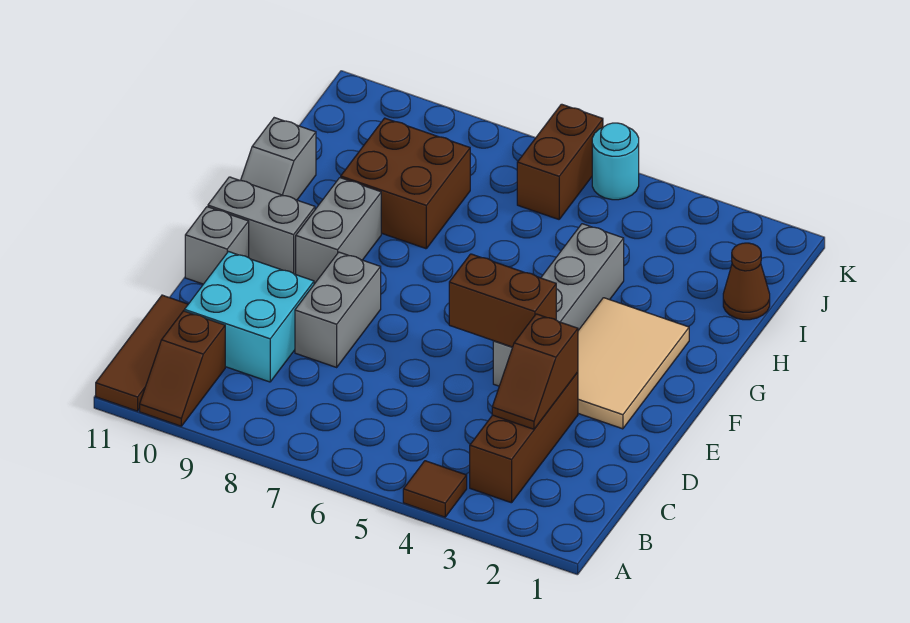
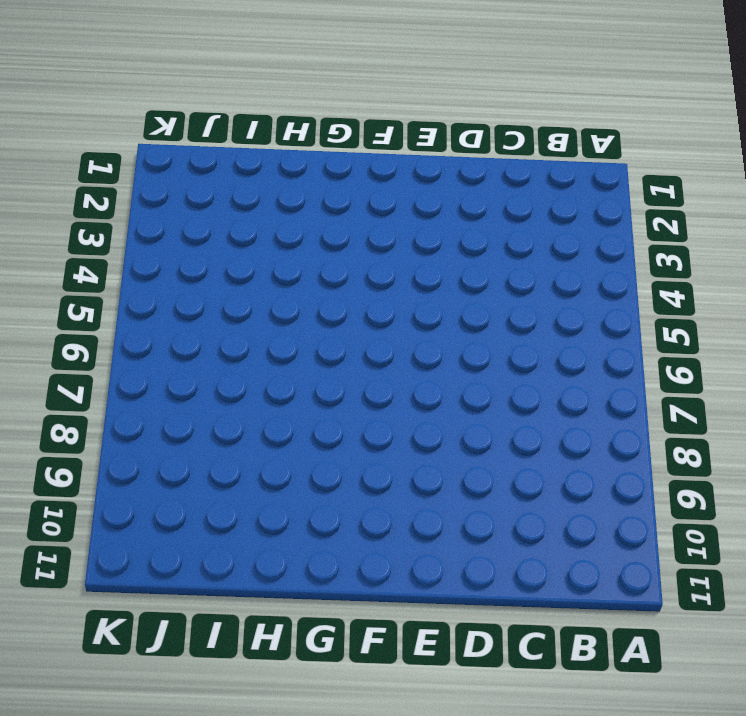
none -> brown tile A4 level 1
none -> brown slope A10:B10 level 1 top B
none -> brown tile A11:C11 level 1

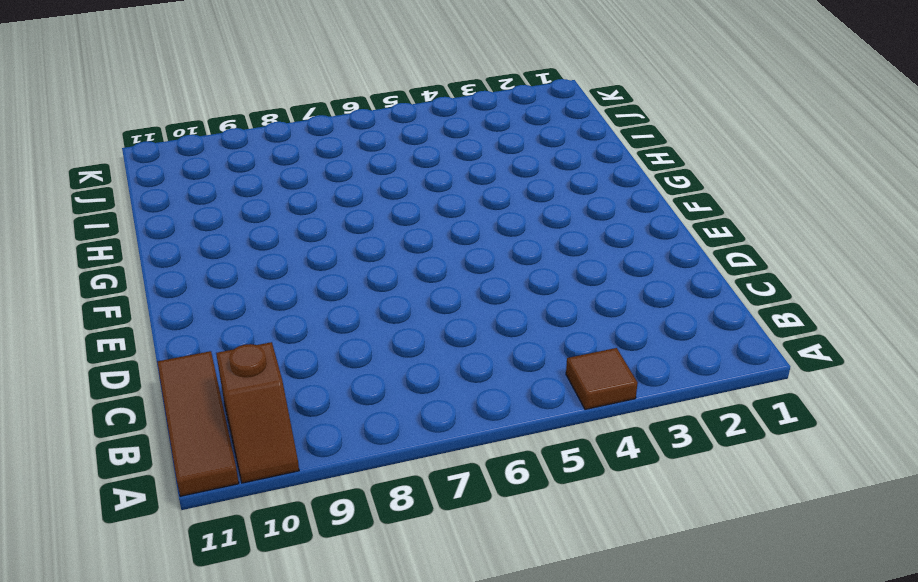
none -> brown brick B3:D3 level 1
none -> cyan brick C9:D10 level 1
none -> grey brick D8:E8 level 1

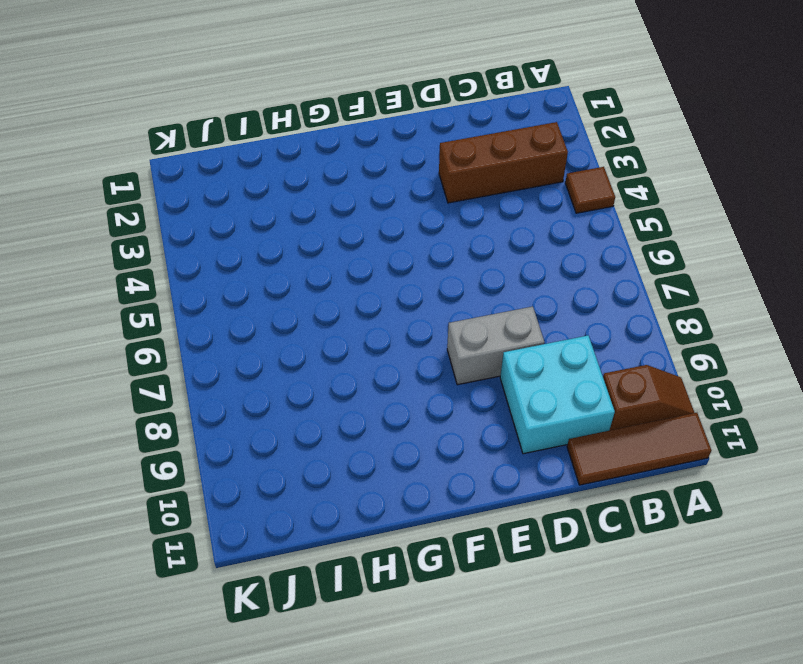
none -> tan tile E2:G3 level 1
none -> grey brick E4:H4 level 1
none -> grey brick E11 level 1

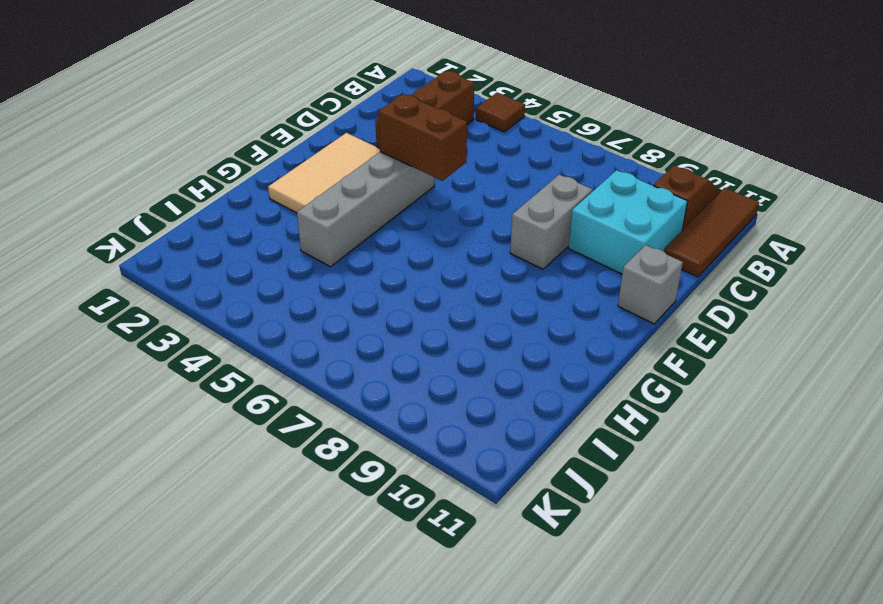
none -> grey brick F9:G9 level 1
none -> grey brick F10:F11 level 1
none -> grey slope G11:H11 level 1 top H

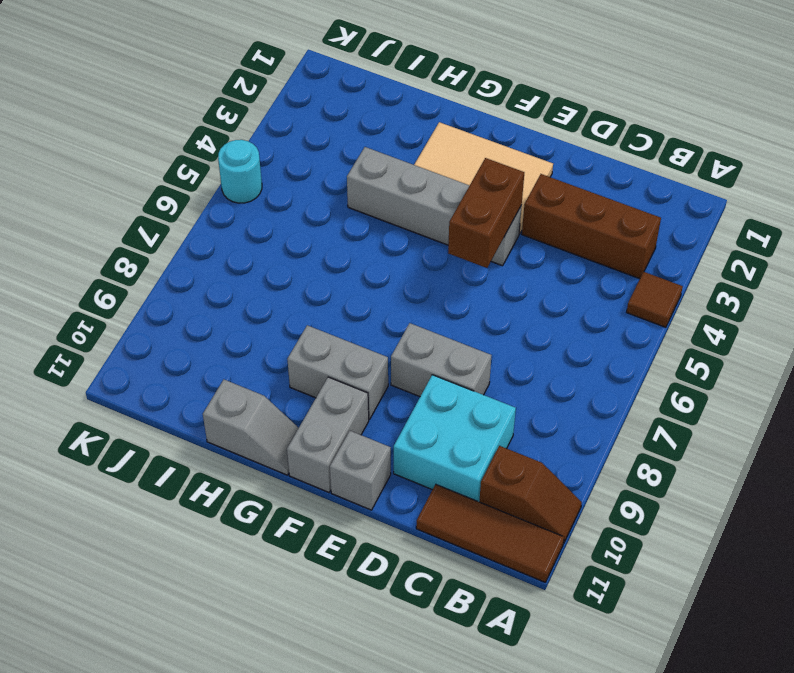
none -> brown brick H8:I9 level 1
none -> brown cone I1 level 1
none -> brown brick J6:K6 level 1

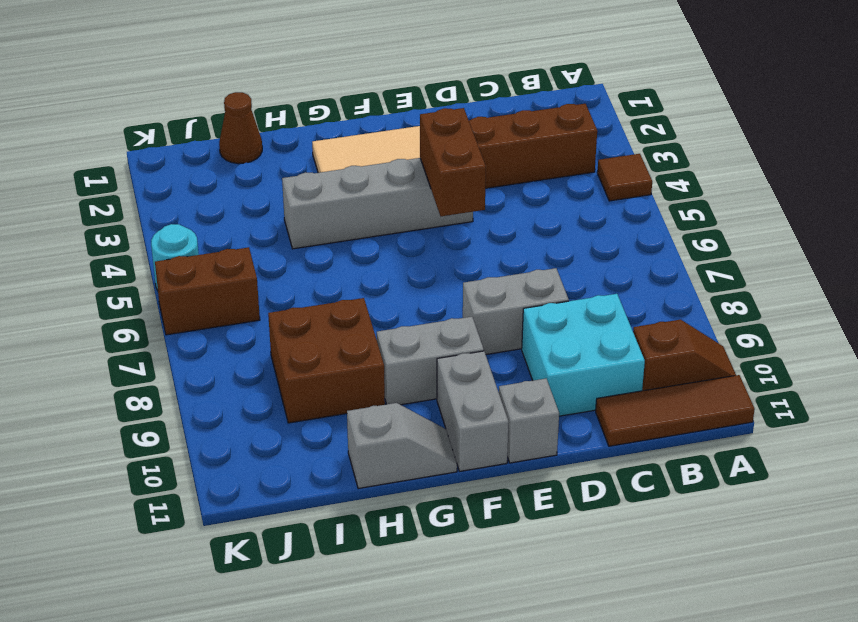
none -> brown slope C3:D3 level 2 top D

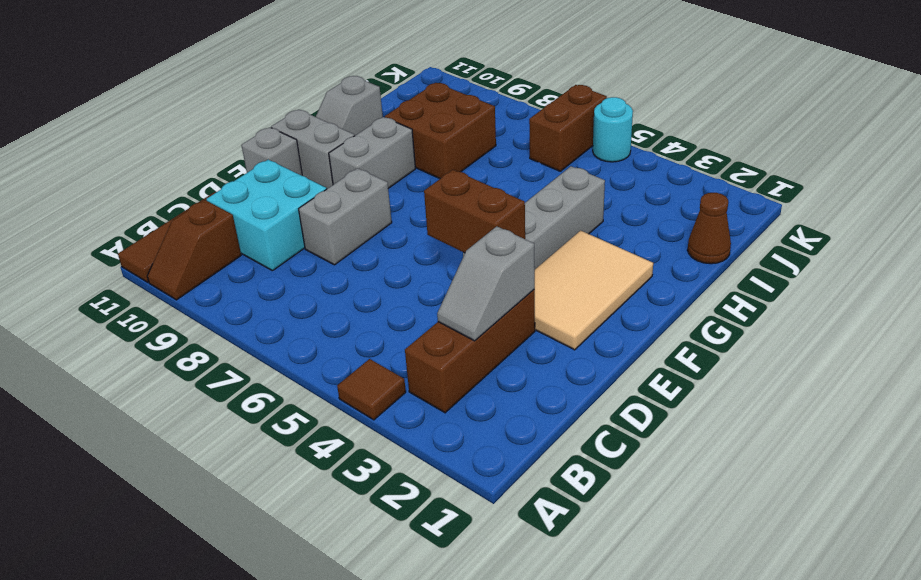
grey slope C3:D3 level 2 top D -> brown slope C3:D3 level 2 top D

